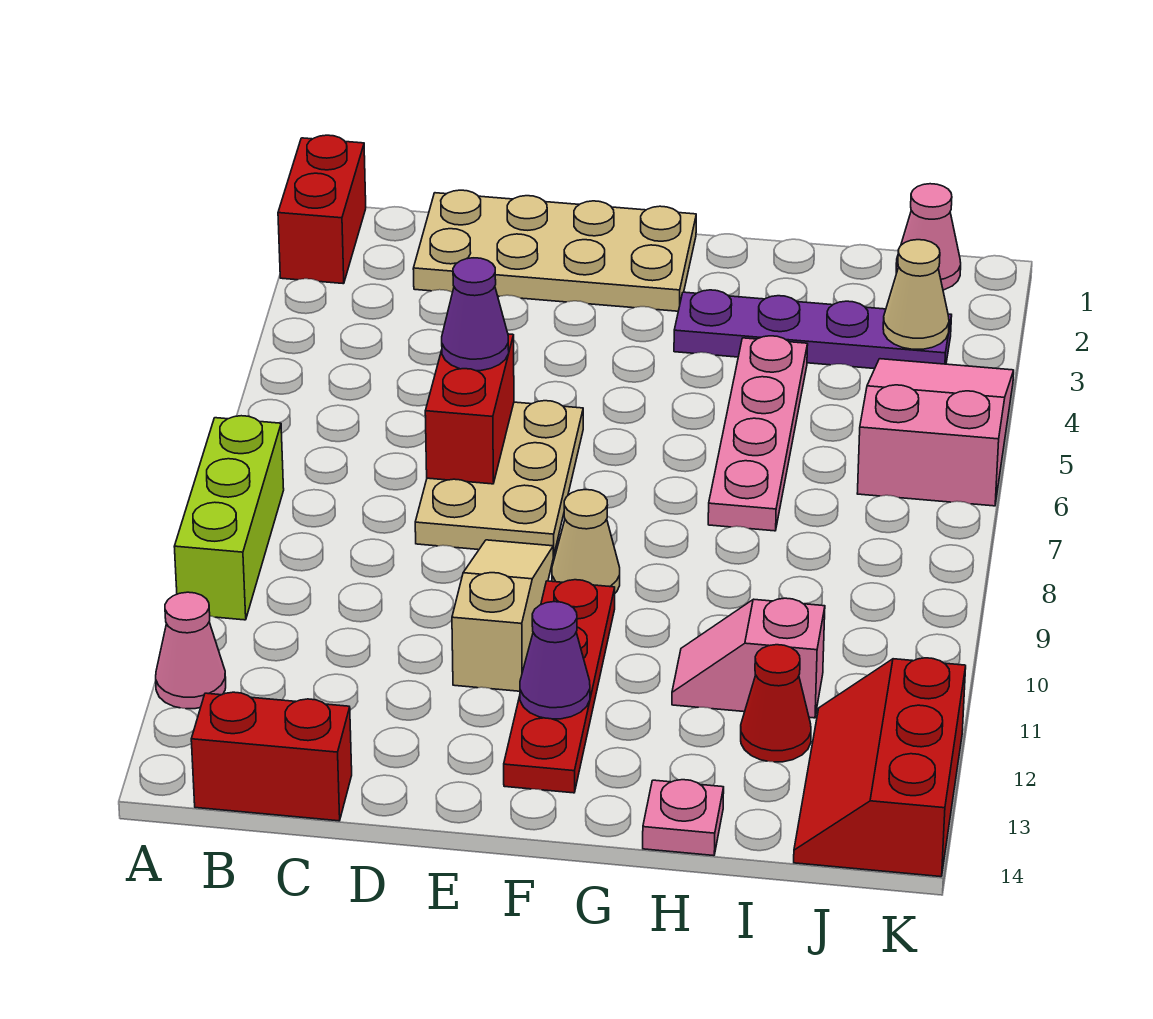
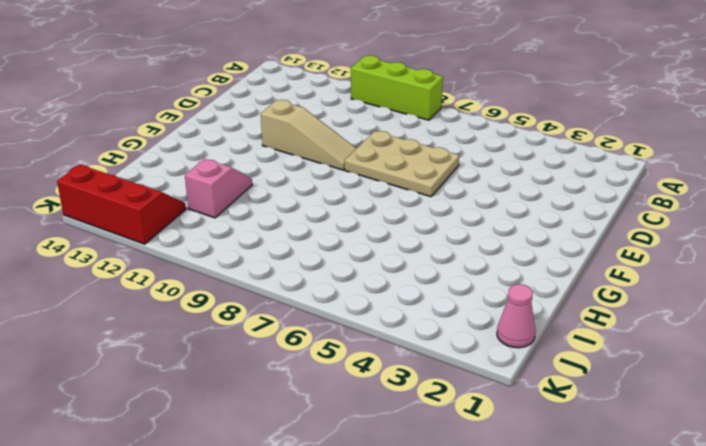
none -> red brick A1:A2 level 1
none -> pink cone A12 level 1
none -> red brick B14:C14 level 1

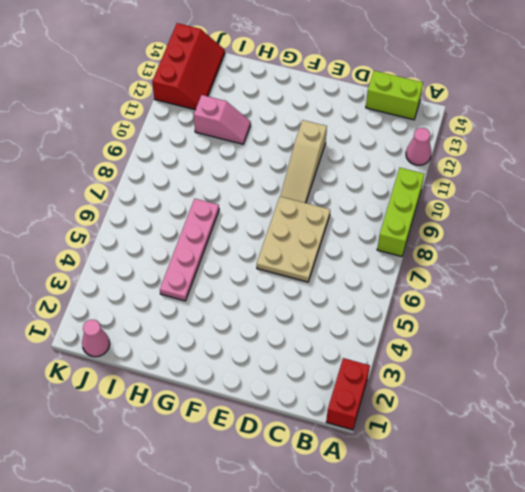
lime brick B14:C14 level 1 -> red brick B14:C14 level 1
none -> tan plate C1:F2 level 1
none -> tan cone F9 level 1
none -> red plate F10:F13 level 1

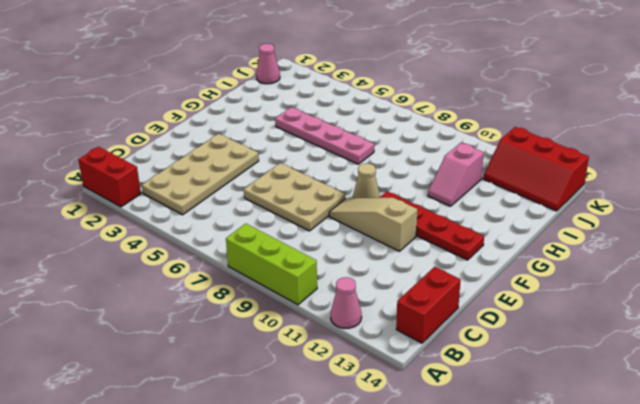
tan plate B3:E4 level 1 -> tan plate C1:F2 level 1
none -> purple plate G3:J3 level 1
none -> pink plate H14 level 1
none -> red cone I12 level 1

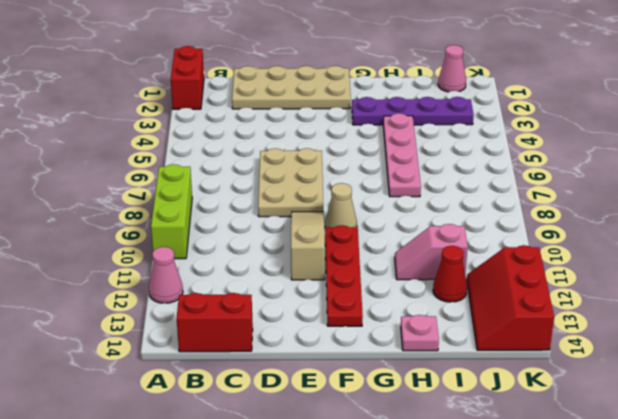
none -> pink slope J4:K6 level 1 top 6
none -> red brick D6:D7 level 2
none -> purple cone F12 level 2

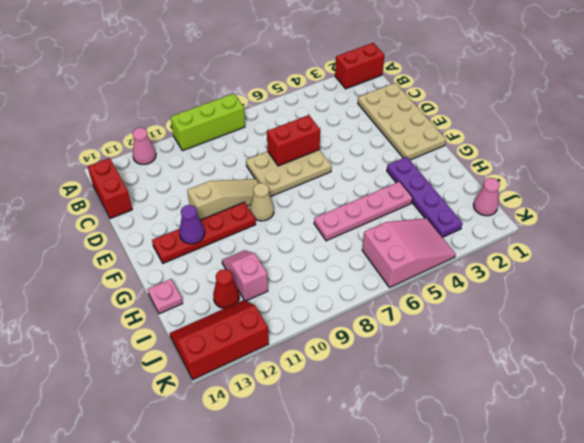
none -> tan cone J3 level 2
none -> purple cone D6 level 3

